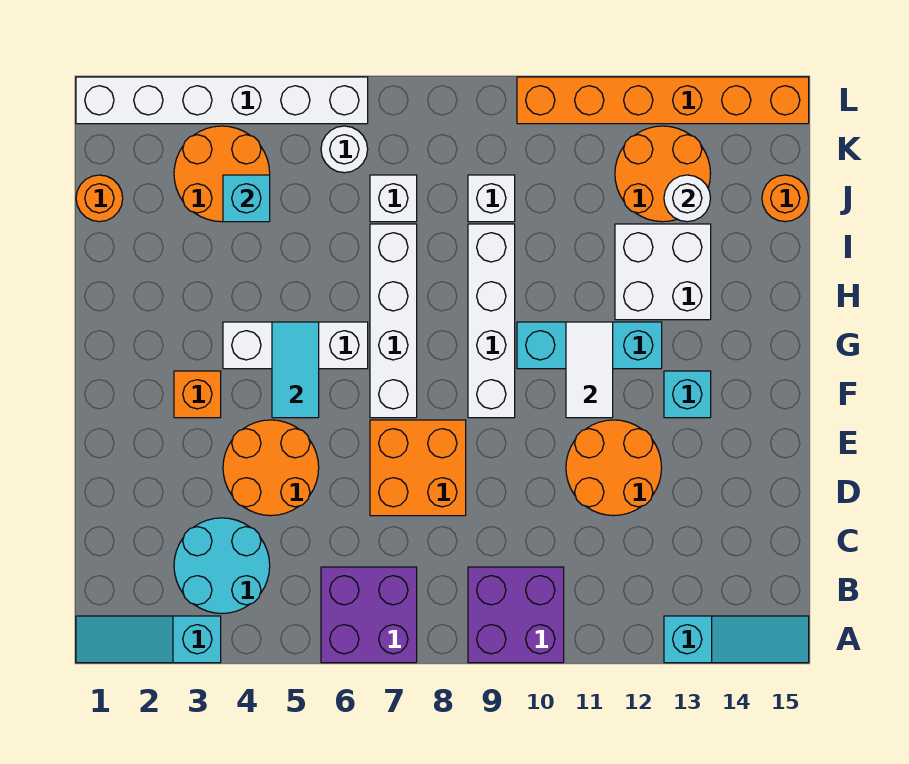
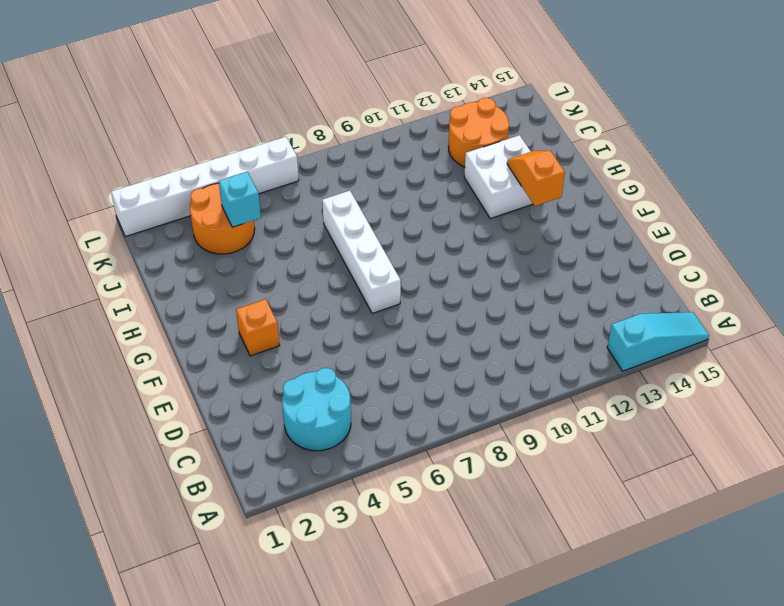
orange slope G13:H13 level 2 top G -> none
none -> cyan slope A1:A3 level 1 top 3
none -> purple brick A6:B7 level 1
none -> purple brick A9:B10 level 1

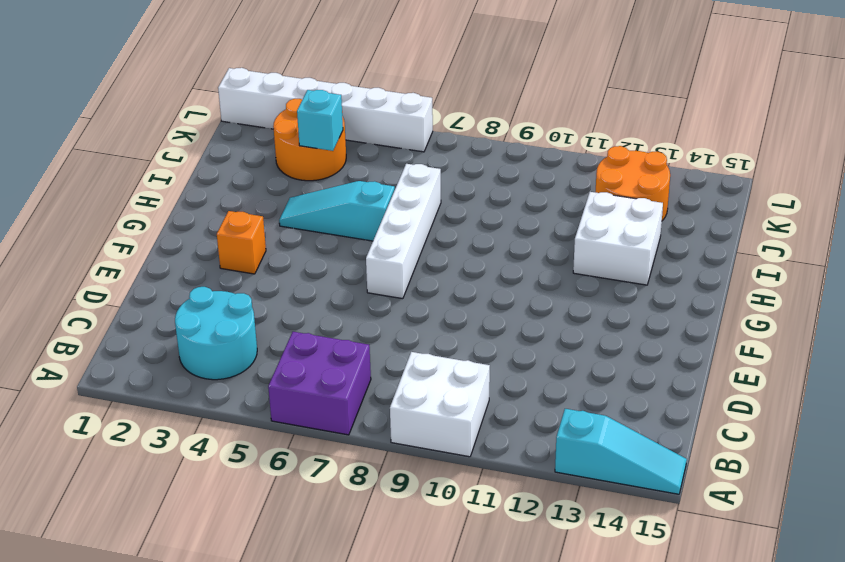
white brick A9:B10 level 1 -> purple brick A9:B10 level 1
cyan slope H4:H6 level 1 top 6 -> cyan slope A1:A3 level 1 top 3
none -> orange round brick D4:E5 level 1
none -> orange brick D7:E8 level 1
none -> orange round brick D11:E12 level 1

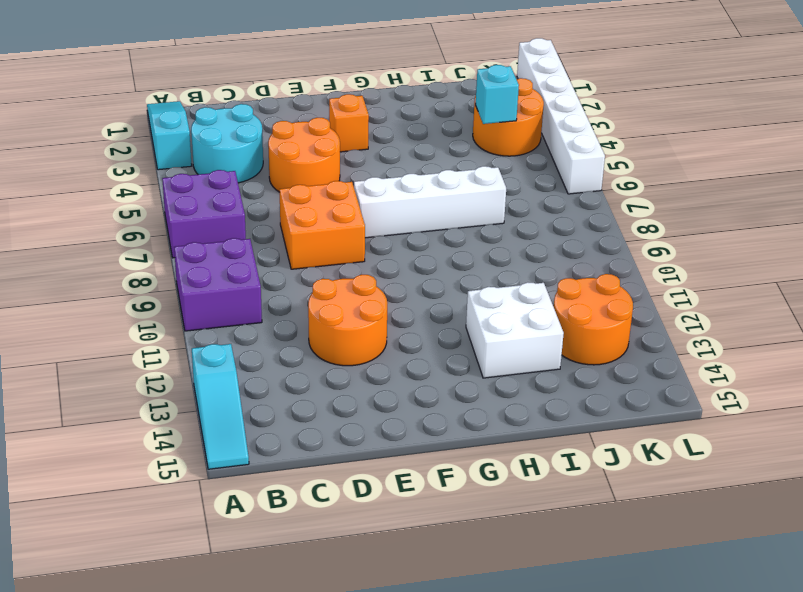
none -> white brick F9:I9 level 1
none -> cyan brick F13 level 1
none -> white brick G4:G6 level 1

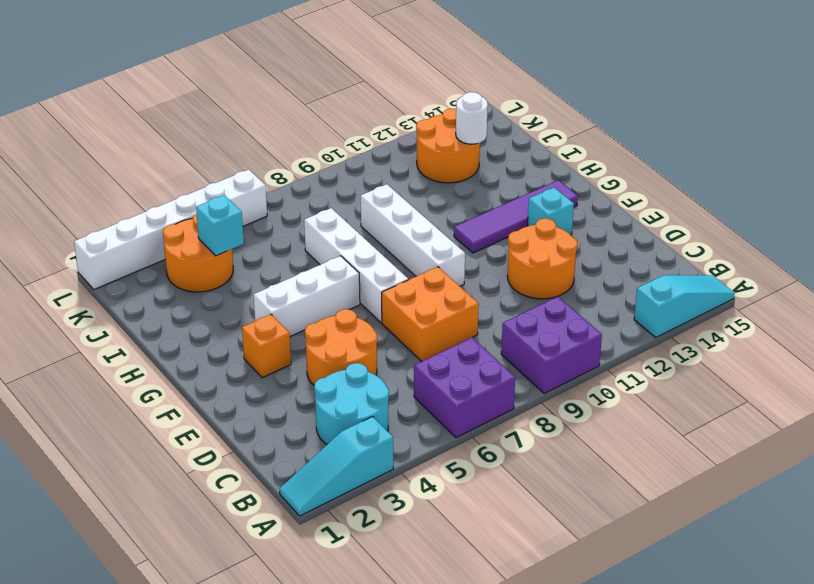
purple tile G11:G14 level 1 -> cyan brick G10:G12 level 1
none -> white brick H12:I13 level 1
none -> orange round brick J1 level 1
none -> white brick J7 level 1

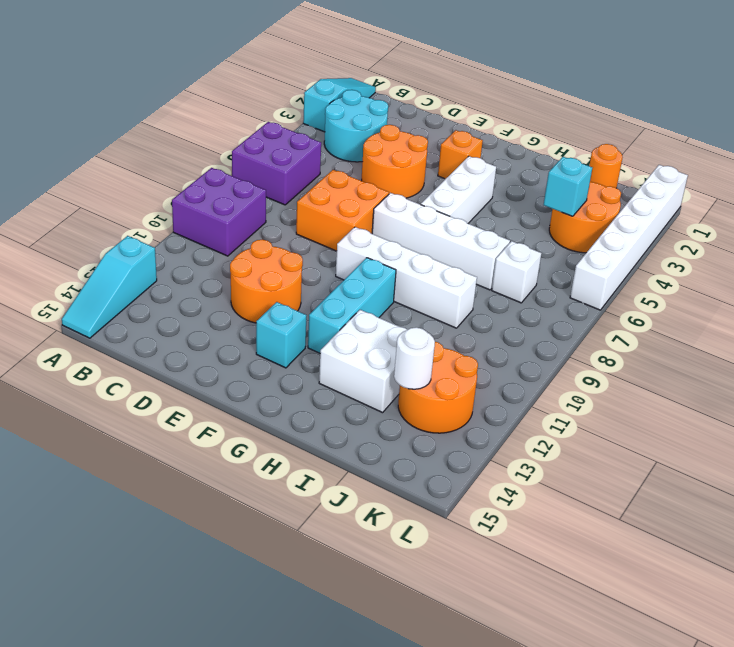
none -> white brick J9 level 1
none -> orange round brick J15 level 1
none -> white round brick K6 level 1

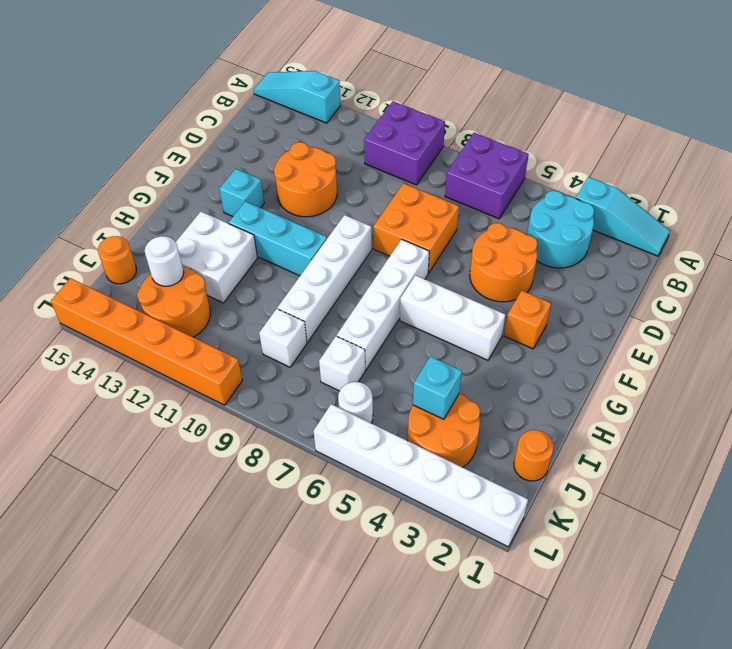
none -> cyan tile F5:G5 level 2
none -> white tile F11:G11 level 2

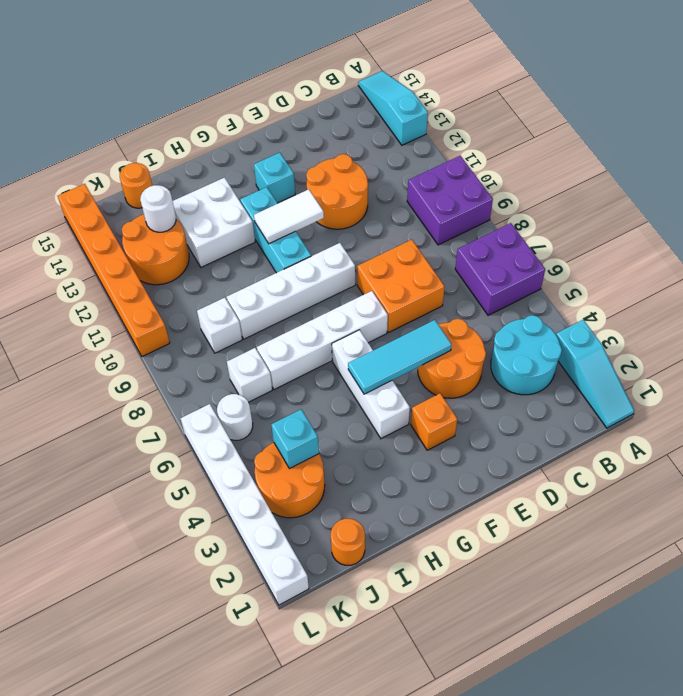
cyan tile E5:G5 level 2 -> cyan tile F5:G5 level 2

